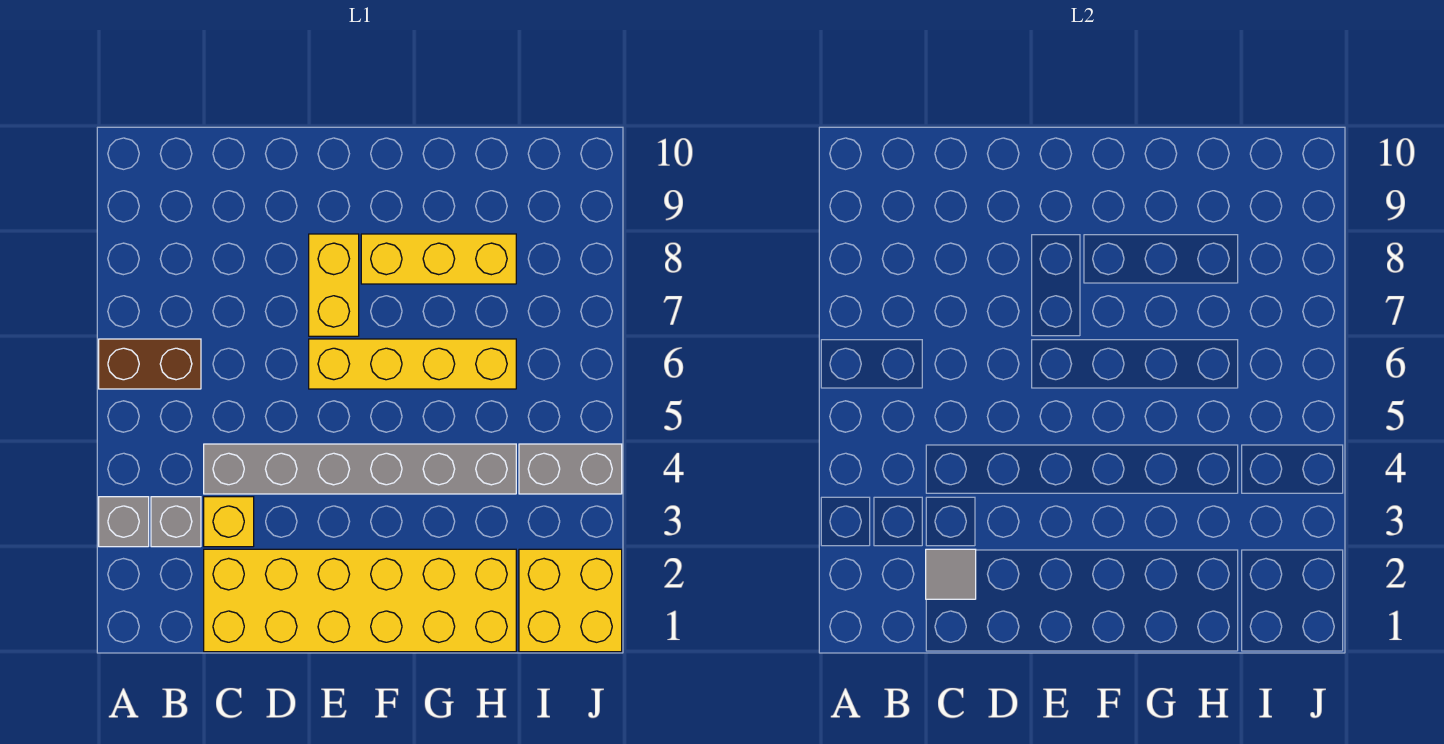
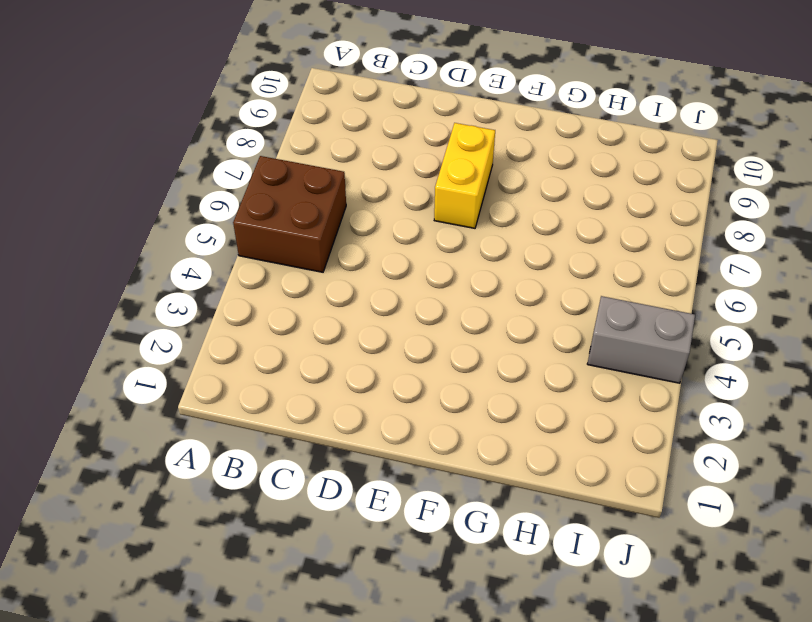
brown brick A5:B6 level 1 -> brown brick A6:B6 level 1
none -> grey brick A3 level 1
none -> grey brick B3 level 1
none -> yellow brick C1:H2 level 1

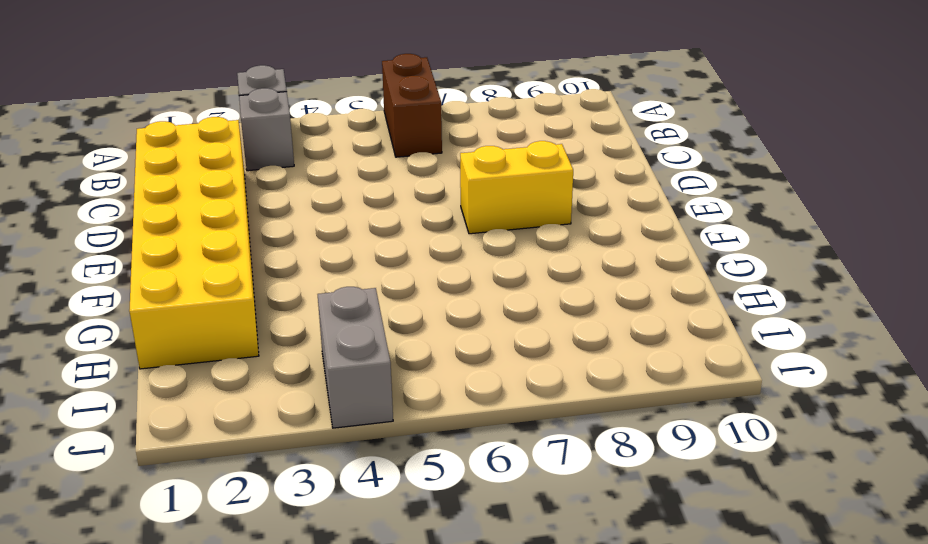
none -> yellow brick C3 level 1
none -> grey brick C4:H4 level 1
none -> yellow brick E6:H6 level 1

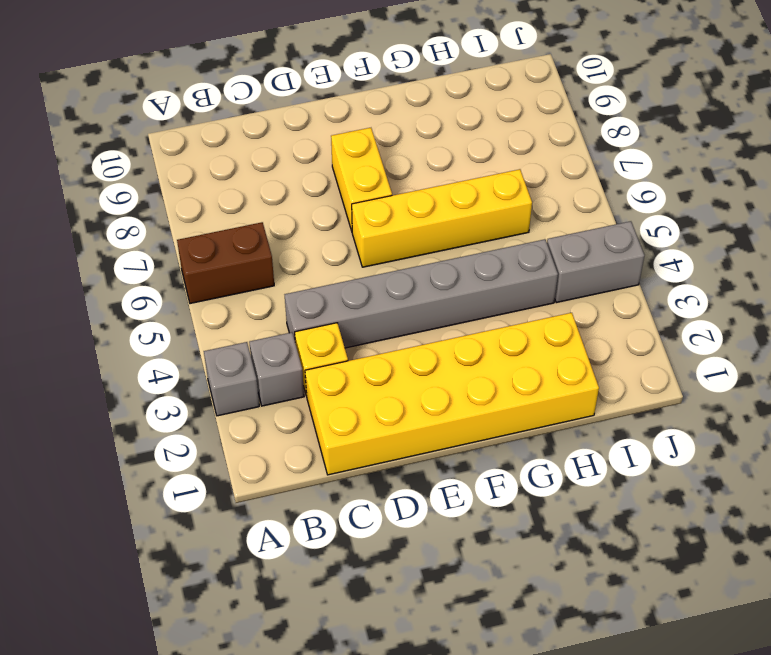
none -> yellow brick F8:H8 level 1
none -> yellow brick I1:J2 level 1
none -> grey tile C2 level 2

